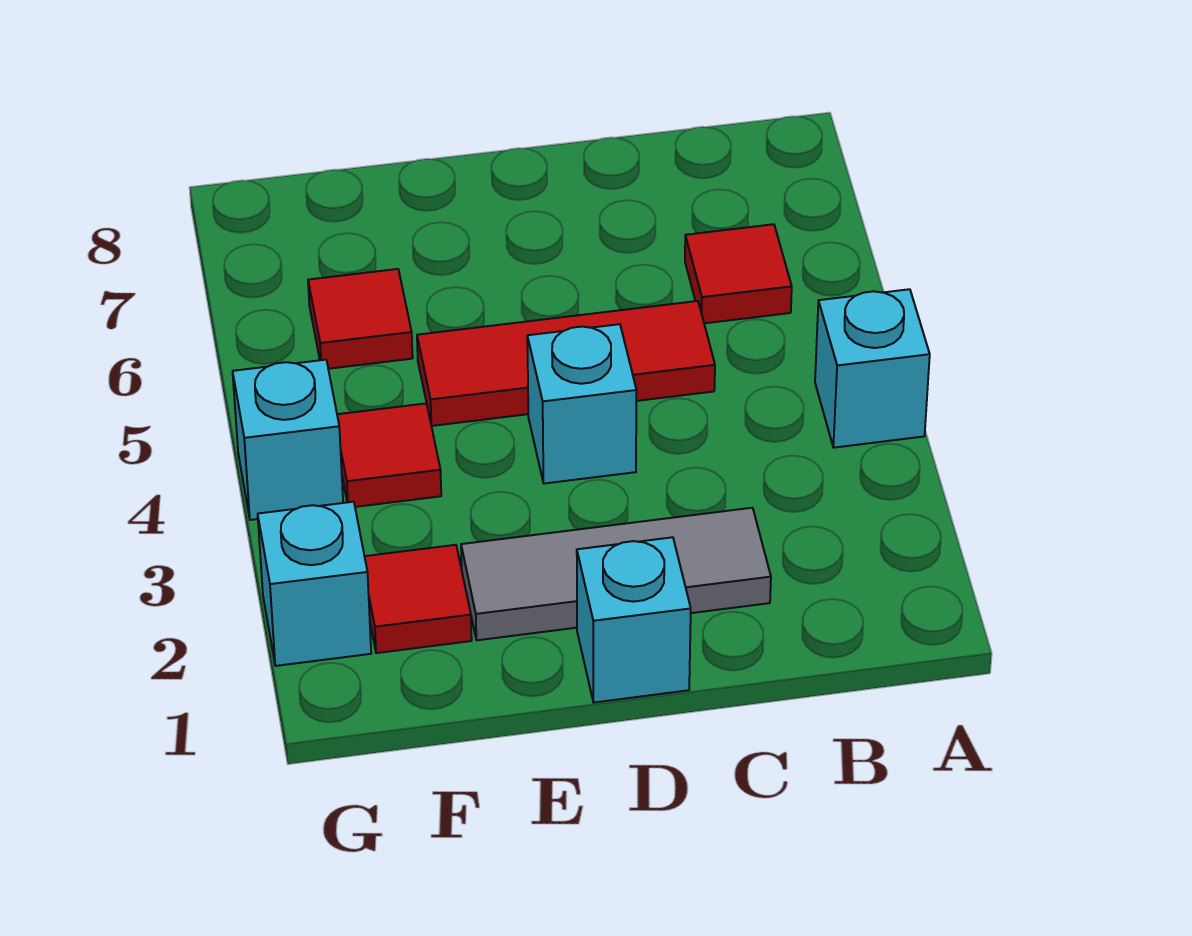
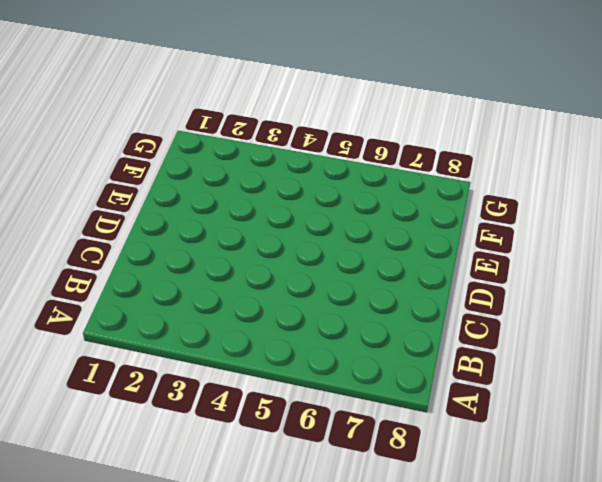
none -> cyan brick A4 level 1
none -> red tile B6 level 1

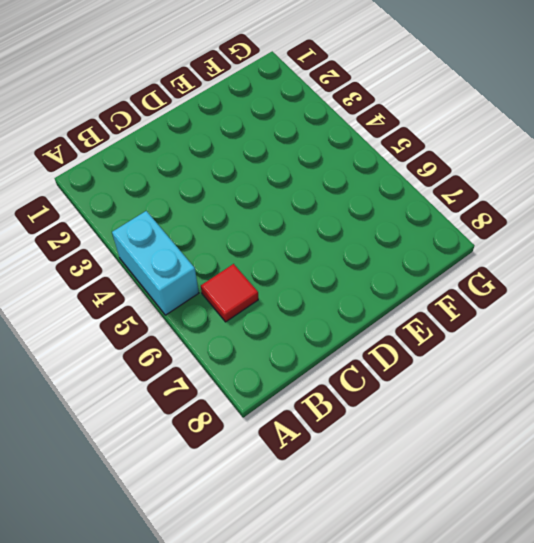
cyan brick A4:A5 level 1 -> cyan brick A4 level 1
none -> grey tile C2:E2 level 1
none -> red tile C5:E5 level 1

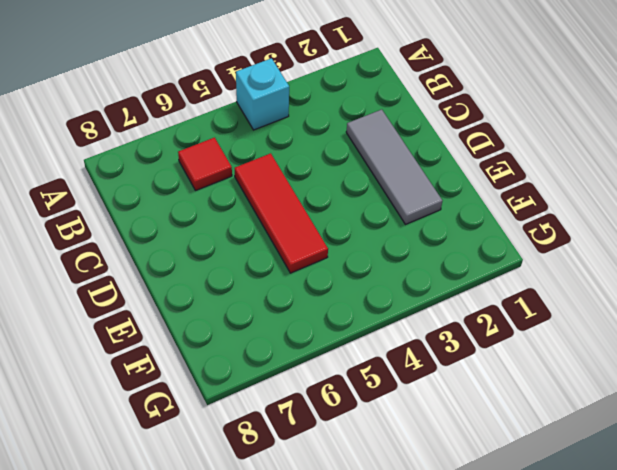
none -> cyan brick D1 level 1
none -> cyan brick D4 level 1

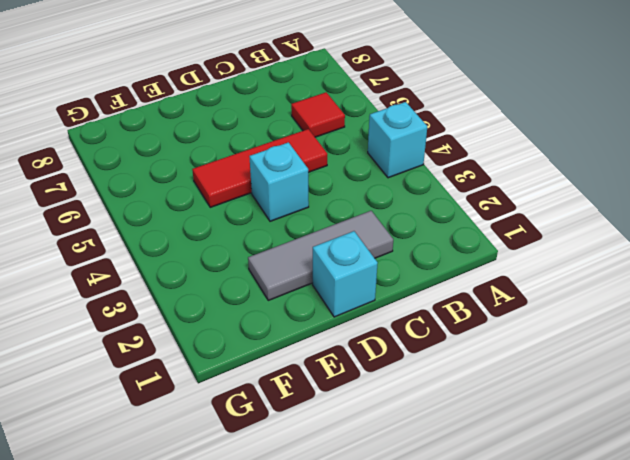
none -> red tile F2 level 1
none -> red tile F4 level 1

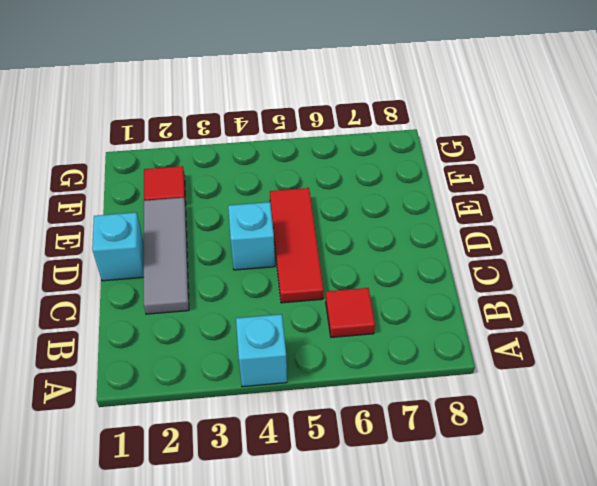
none -> red tile F4 level 1
none -> red tile F6 level 1

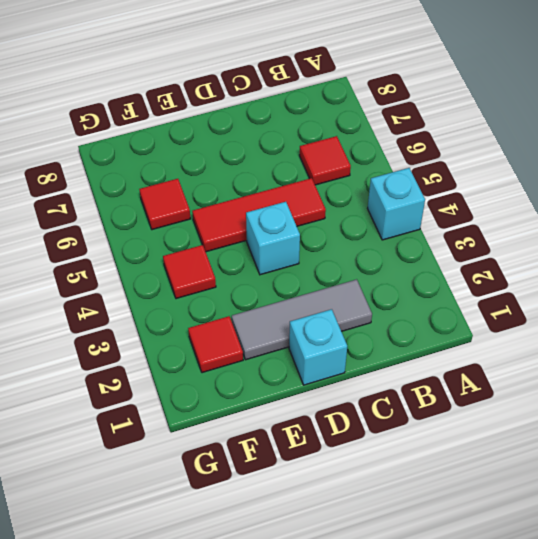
none -> cyan brick G2 level 1
none -> cyan brick G4 level 1

